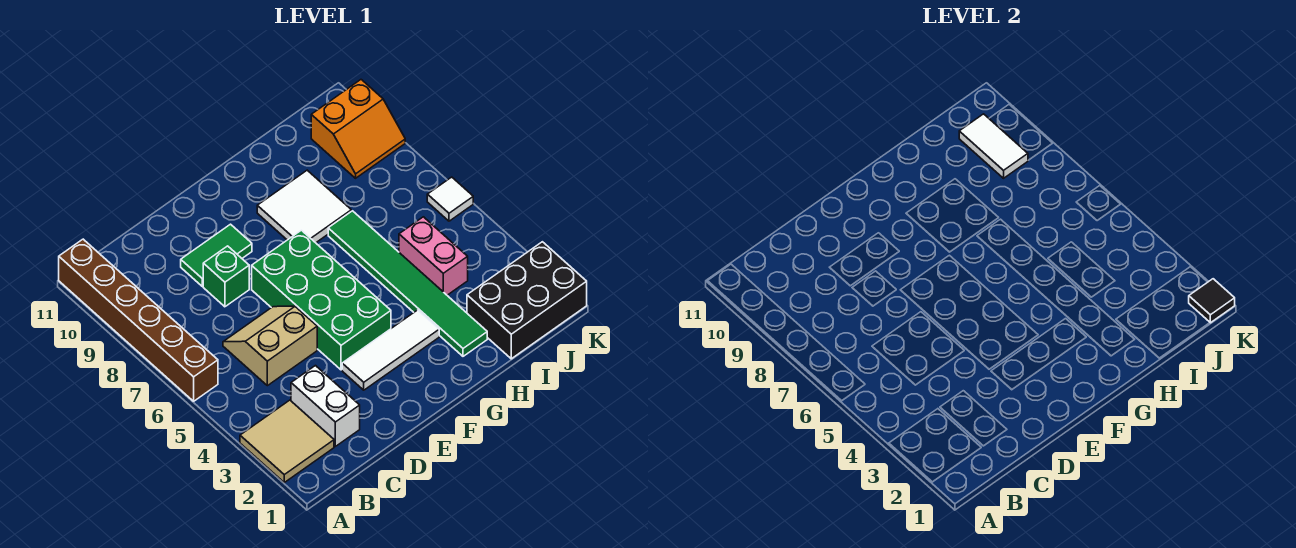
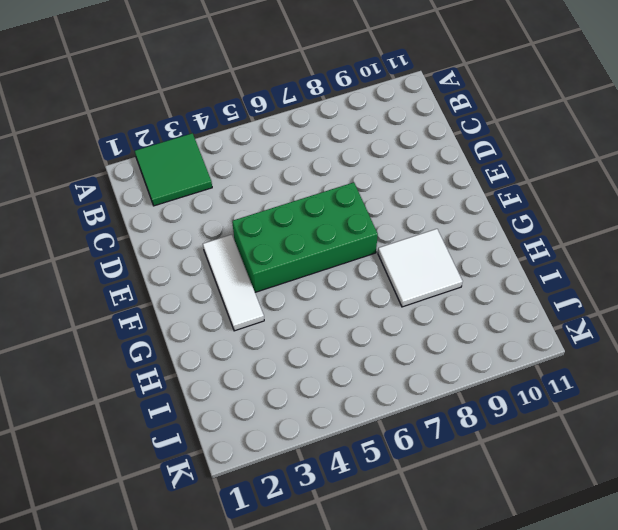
green tile A2:B3 level 1 -> tan tile A2:B3 level 1
none -> brown brick A6:A11 level 1
none -> white brick C2:C3 level 1
none -> tan slope C5:D6 level 1 top 5

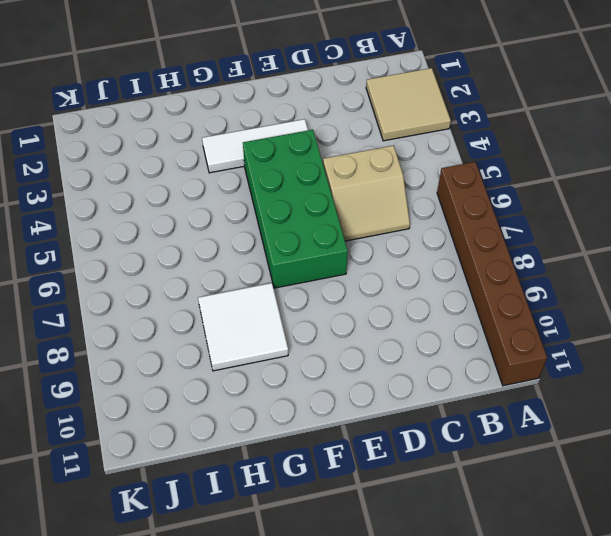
none -> white brick C2:C3 level 1
none -> green brick D8 level 1
none -> green tile D9:E9 level 1

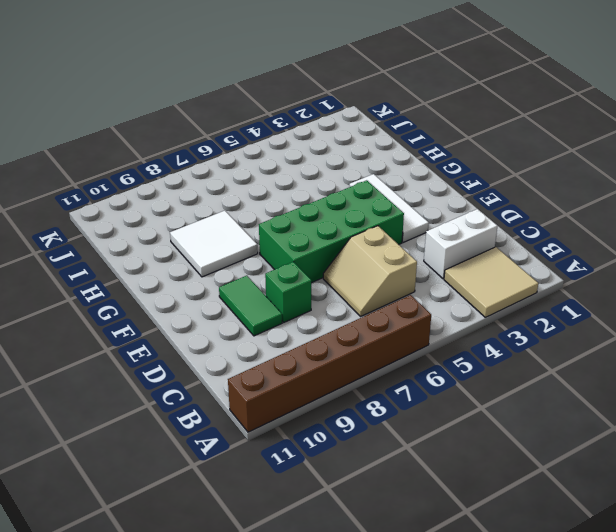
none -> green tile H2:H7 level 1
none -> black brick I1:K2 level 1
none -> pink brick I4:I5 level 1

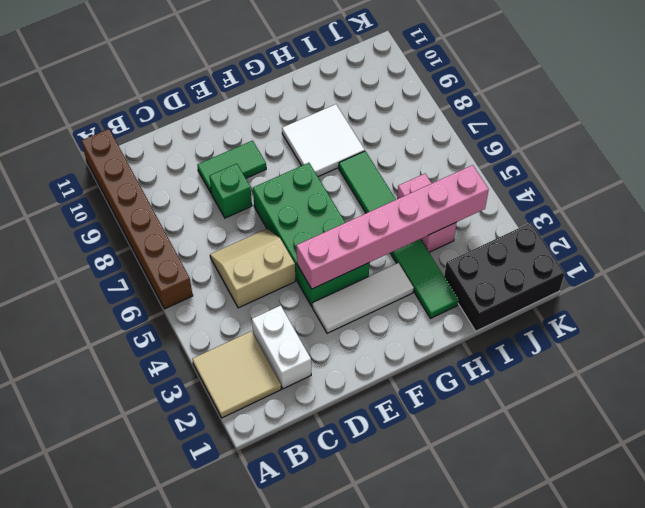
pink brick E4:J4 level 2 -> none
none -> orange slope J9:K10 level 1 top 10
none -> white tile K6 level 1
none -> white tile J9:J10 level 2

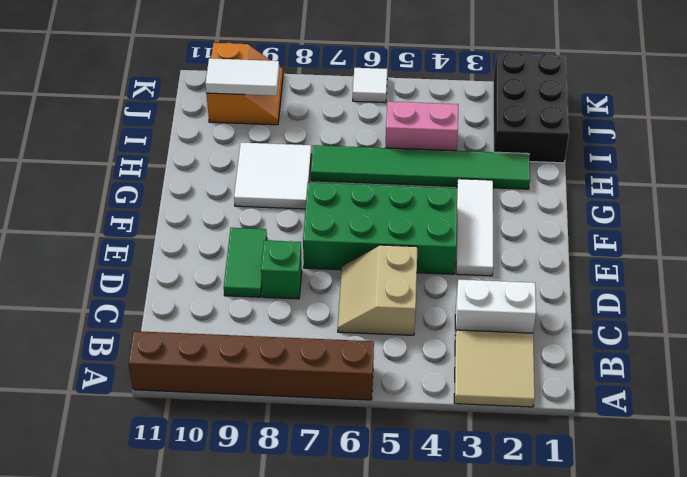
none -> black tile K1 level 2

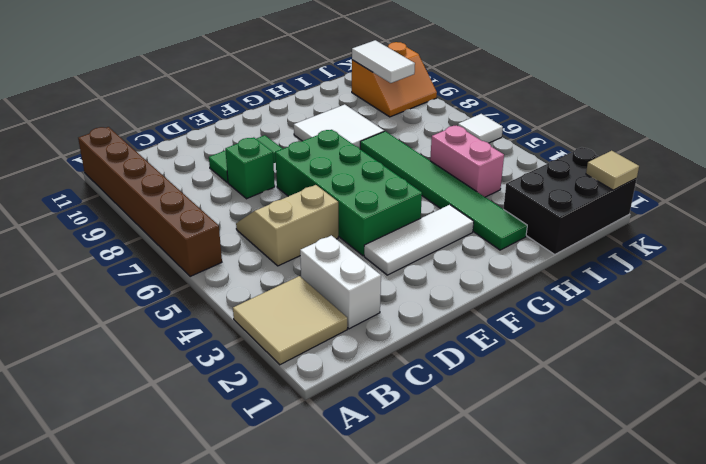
tan tile K1 level 2 -> black tile K1 level 2

